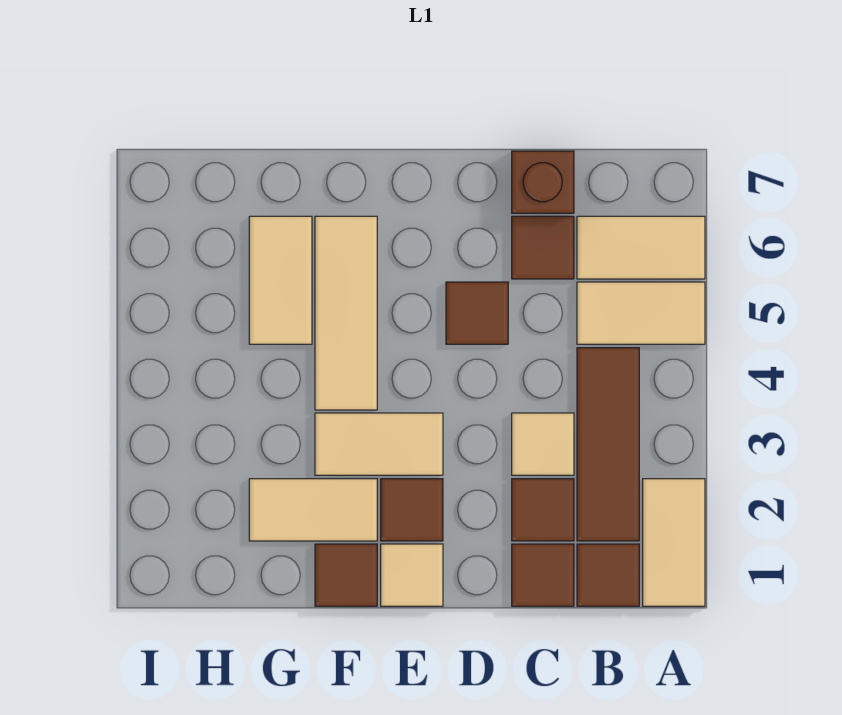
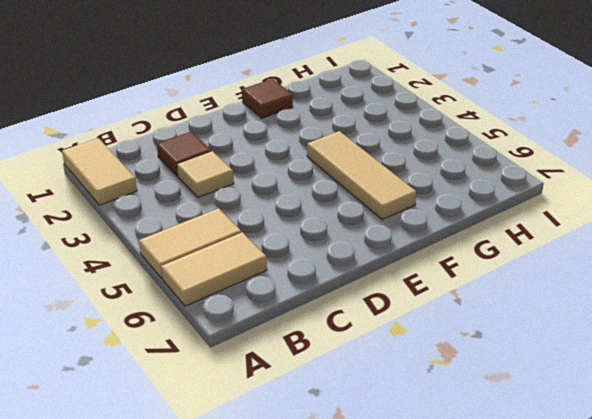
none -> brown tile B1 level 1
none -> brown tile B2:B4 level 1
none -> brown tile C1 level 1

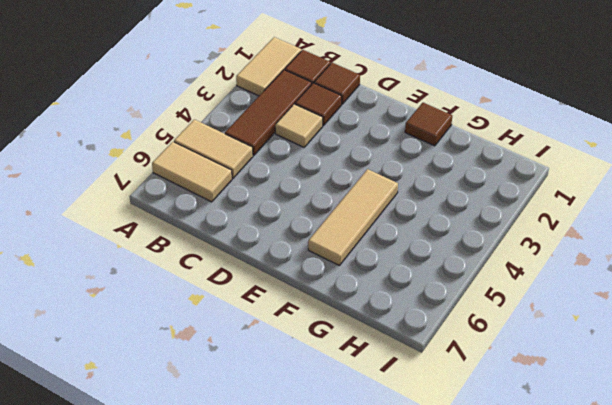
none -> brown tile C6 level 1
none -> brown brick C7 level 1
none -> brown tile D5 level 1

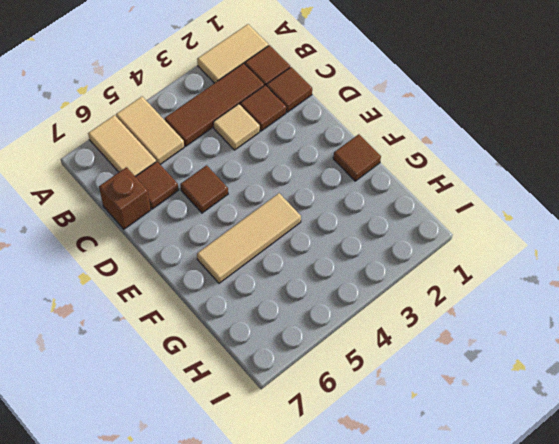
none -> tan tile E1 level 1
none -> brown tile E2 level 1
none -> tan tile E3:F3 level 1

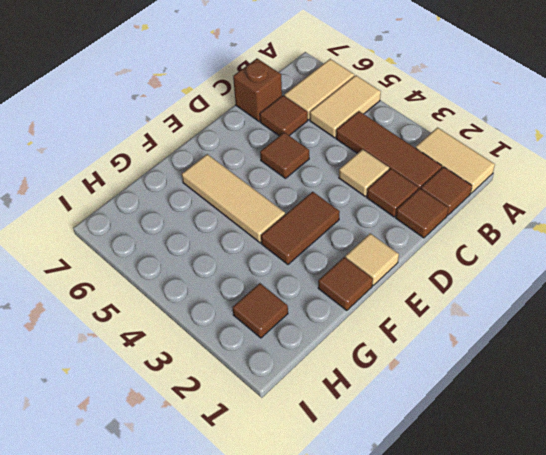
brown tile E3:F3 level 1 -> tan tile E3:F3 level 1
brown tile H2 level 1 -> brown tile E2 level 1
none -> tan tile F2:G2 level 1
none -> tan tile G5:G6 level 1

